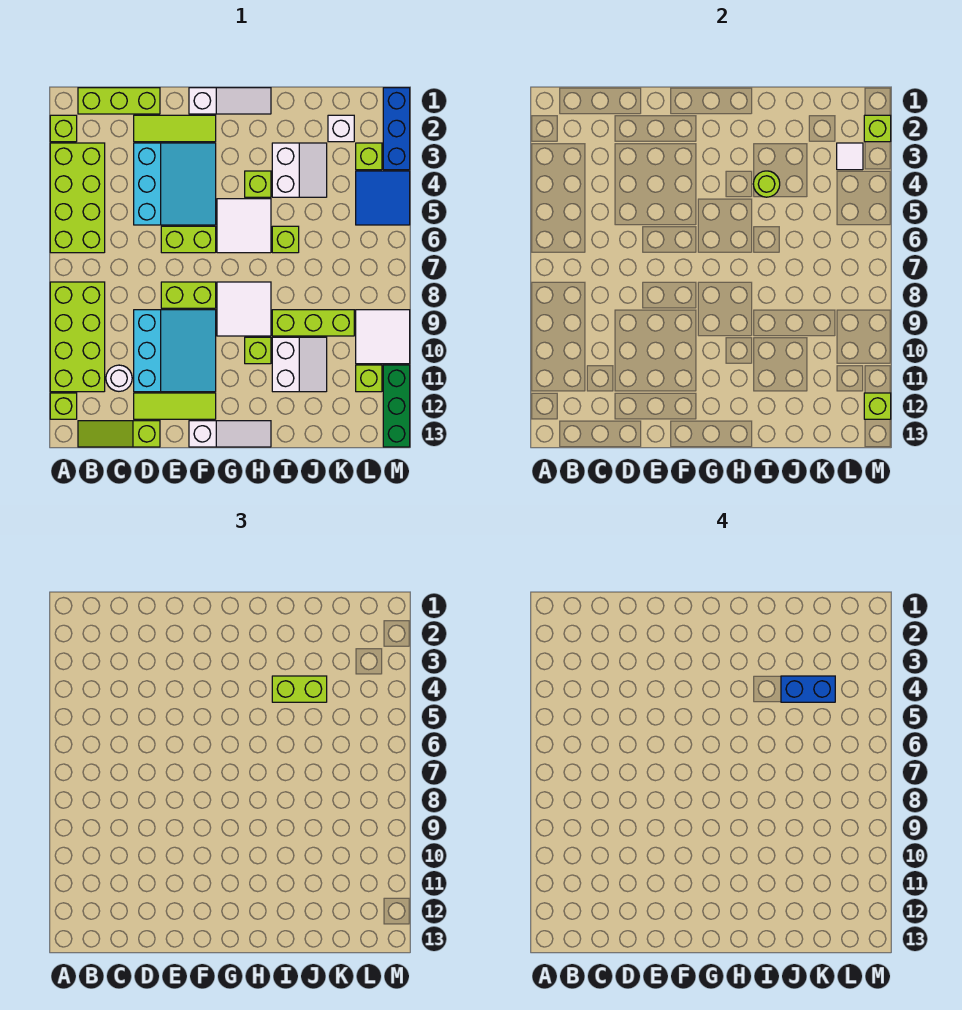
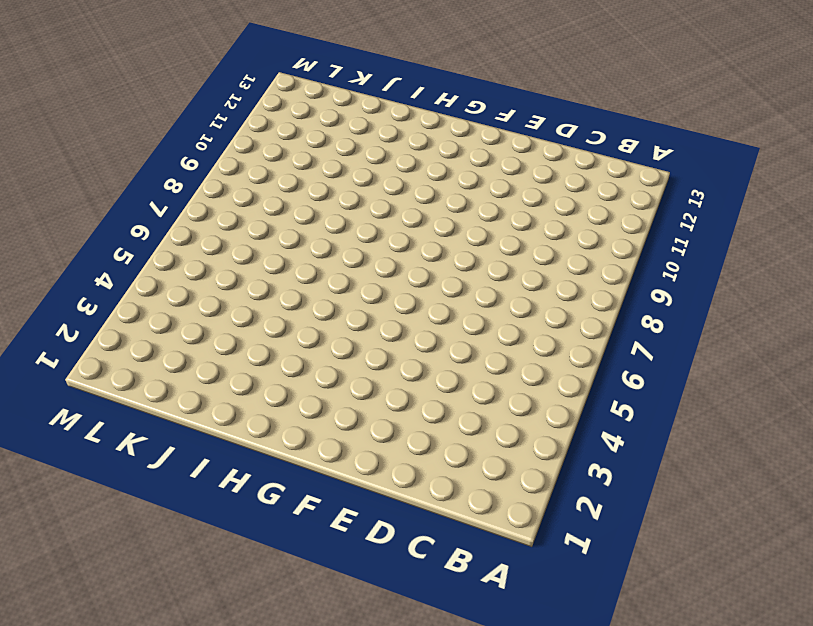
none -> lime brick A2 level 1
none -> lime brick A3:B6 level 1
none -> lime brick A8:B11 level 1
none -> lime brick A12 level 1

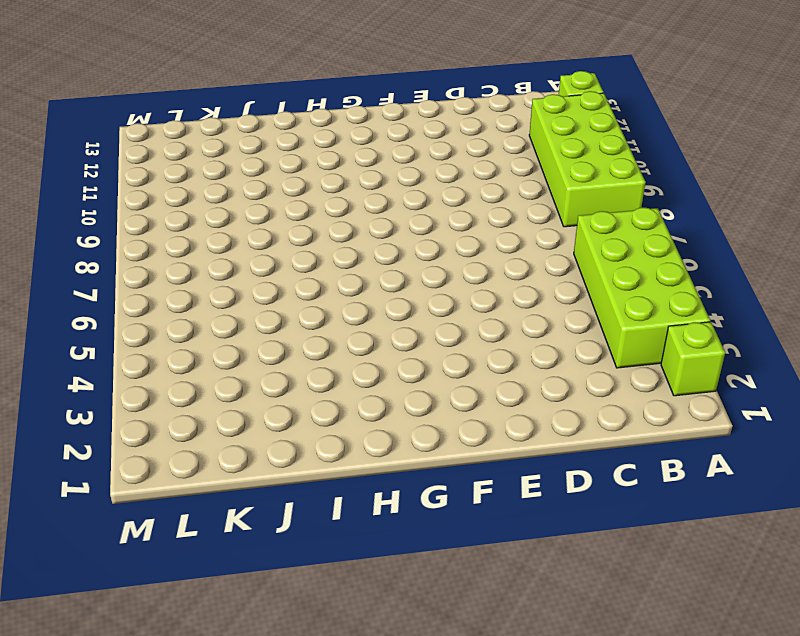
none -> lime brick B1:D1 level 1
none -> lime slope B13:D13 level 1 top D
none -> white round brick C11 level 1
none -> lime tile D2:F2 level 1

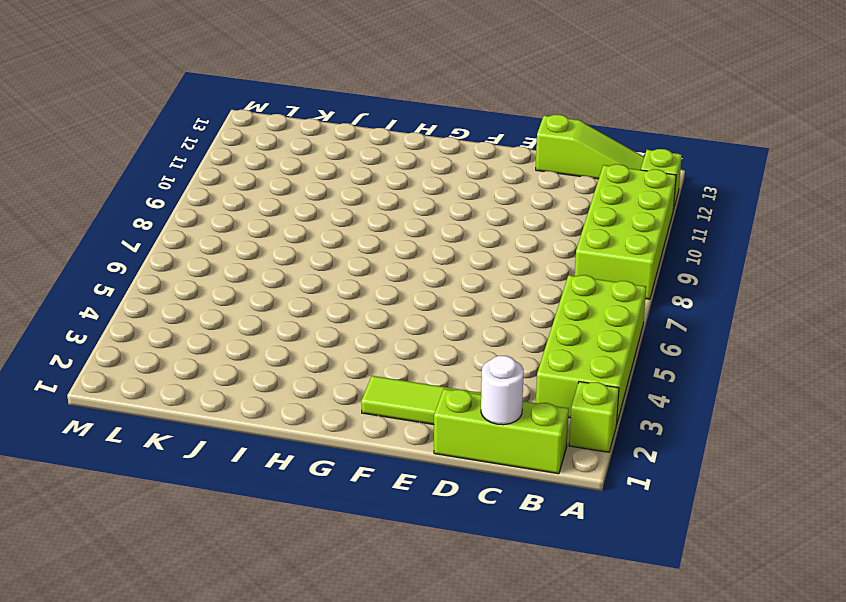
white round brick C1 level 2 -> white round brick C11 level 1
none -> cyan slope D3:F5 level 1 top D
none -> cyan slope D9:F11 level 1 top D
none -> lime tile D12:F12 level 1
none -> lime brick E6:F6 level 1

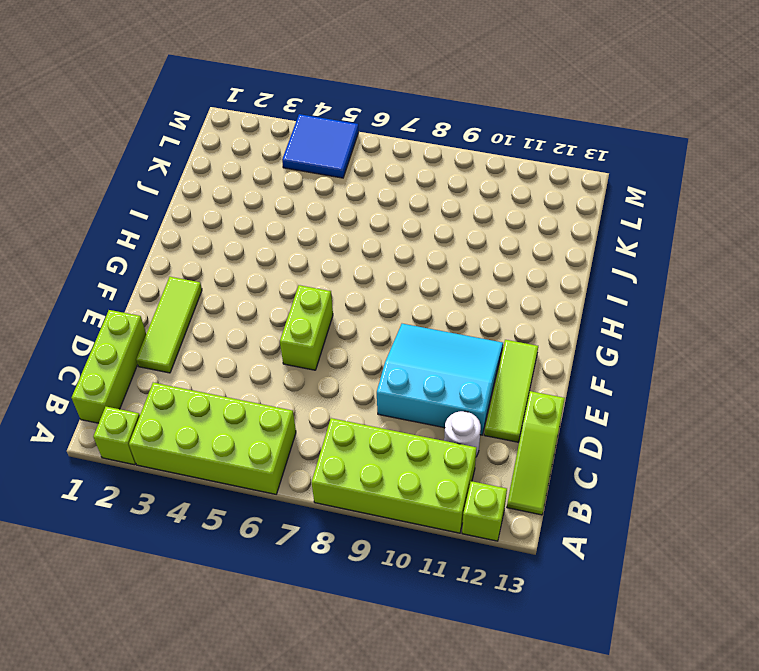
none -> cyan slope D3:F5 level 1 top D
none -> lime brick E8:F8 level 1
none -> white slope F1:H1 level 1 top F
none -> white slope F13:H13 level 1 top F

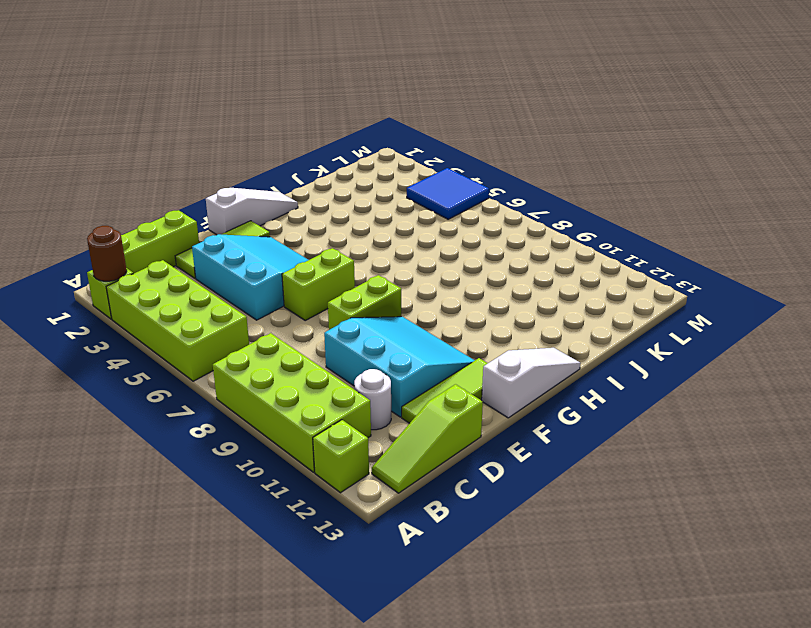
brown round brick A2 level 2 -> none
none -> white tile G5:H6 level 1
none -> white tile G8:H9 level 1
none -> lime brick H4 level 1
none -> lime brick H10 level 1

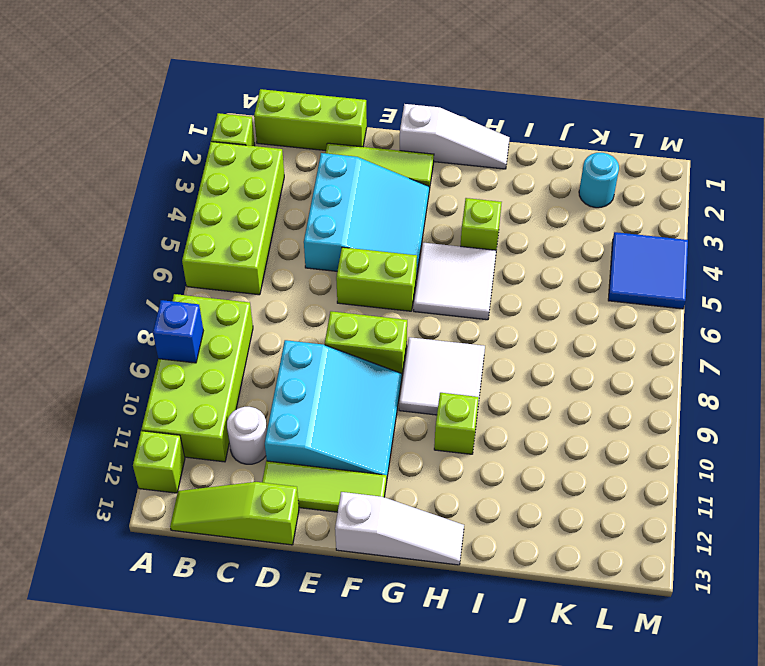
blue brick A9 level 2 -> none
cyan round brick K2 level 1 -> white brick K2 level 1
none -> white slope I3:J4 level 1 top I
none -> lime brick I6 level 1
none -> lime brick I9:K9 level 1
none -> white slope I10:J11 level 1 top I

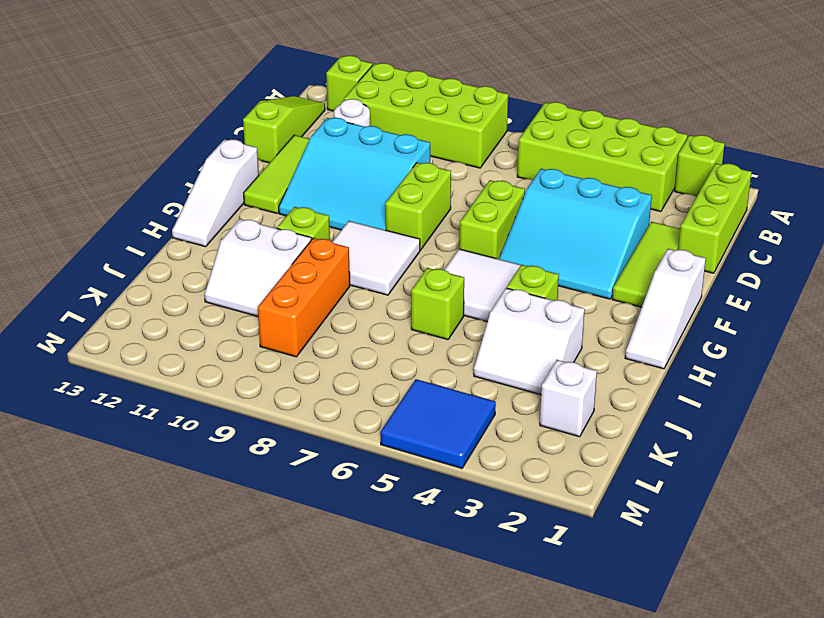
orange brick I9:K9 level 1 -> lime brick I9:K9 level 1
none -> lime brick L3 level 1
none -> white tile L9:M10 level 1
none -> lime brick L11 level 1
none -> blue brick M1:M3 level 1

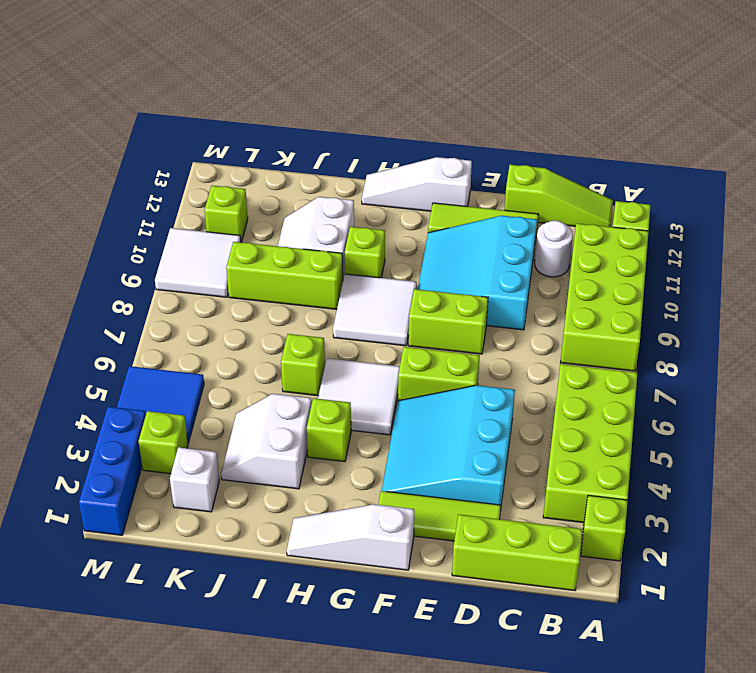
none -> green brick M11:M13 level 1
none -> lime round brick I4 level 2
none -> white tile L3 level 2
none -> lime brick M2 level 2

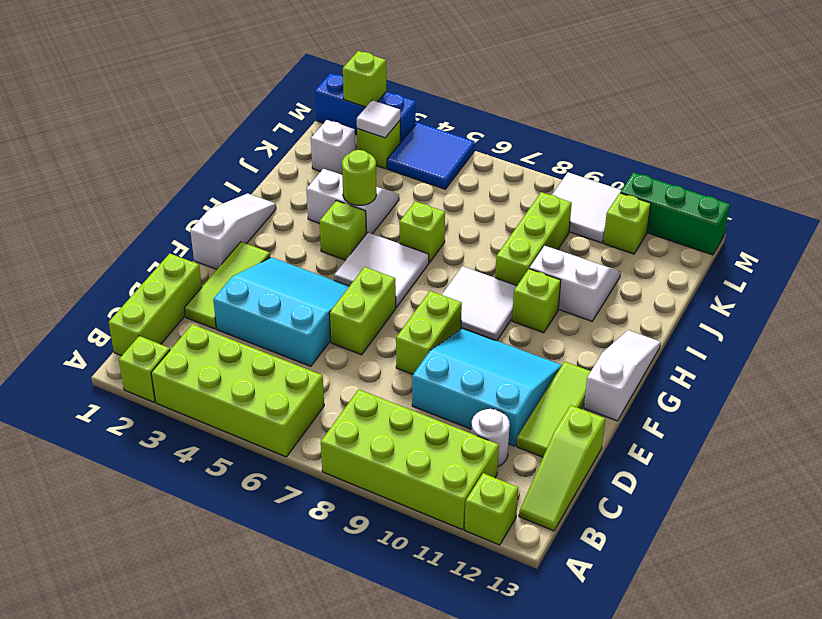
none -> lime brick M12 level 2
none -> lime brick I4:J4 level 3
none -> blue brick J4:K4 level 4

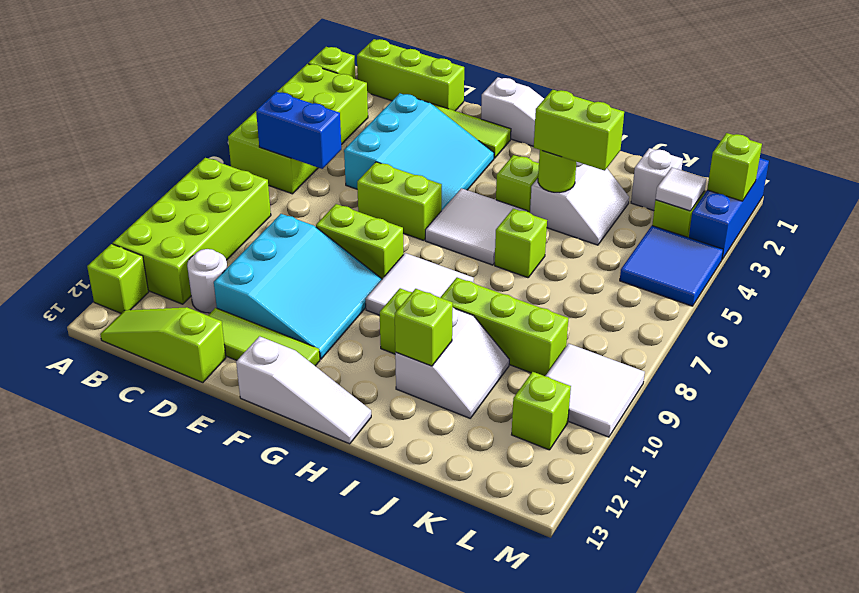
blue brick B6:C6 level 2 -> blue brick J4:K4 level 4
lime brick I11 level 2 -> lime brick M12 level 2
none -> green brick M11:M13 level 1

